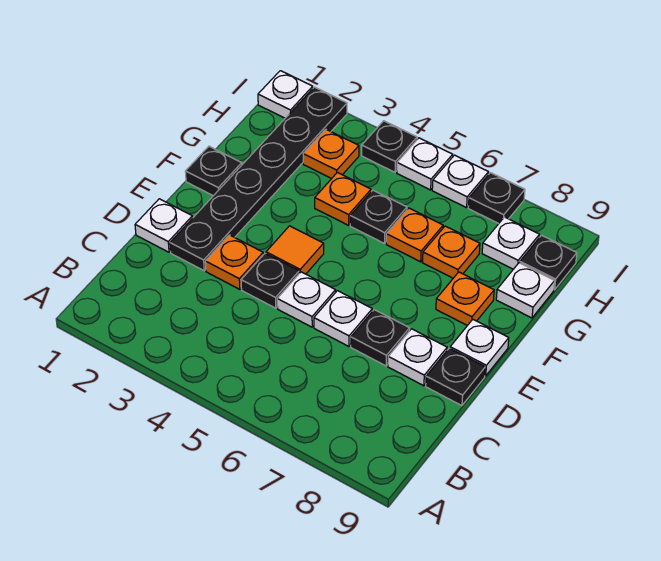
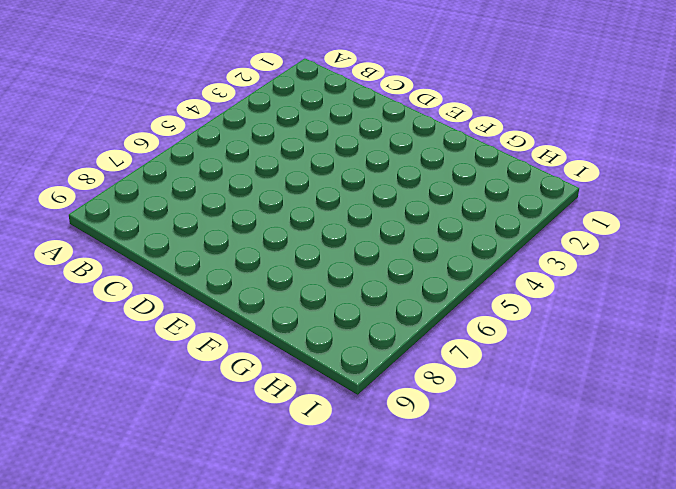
none -> white plate D1 level 1
none -> black plate D2:I2 level 1
none -> orange plate D3 level 1

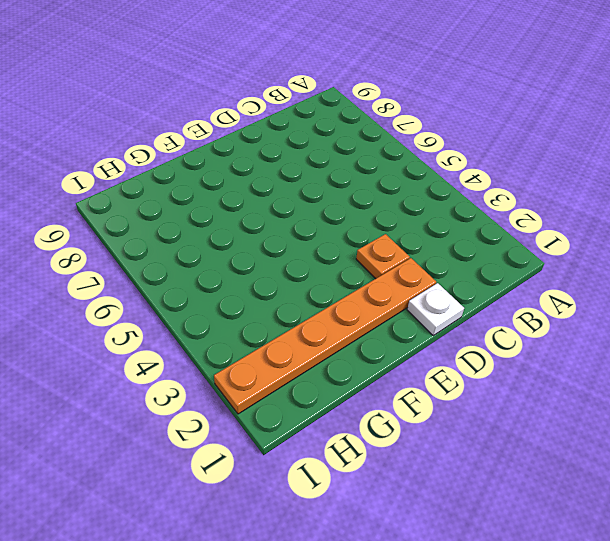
orange plate D2:I2 level 1 -> black plate D2:I2 level 1
none -> black plate D4 level 1
none -> white plate D5 level 1
none -> white plate D6 level 1

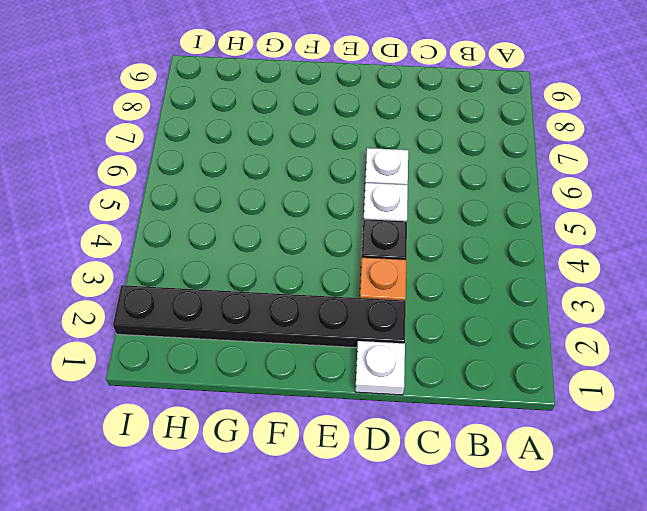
none -> black plate D7 level 1
none -> white plate D8 level 1
none -> black plate D9 level 1

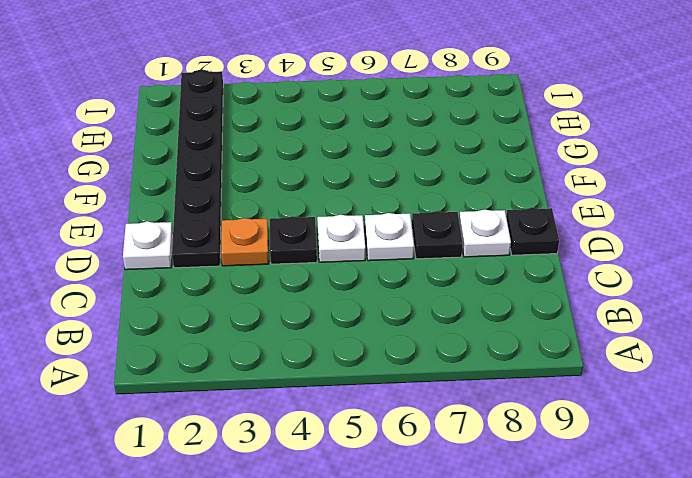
none -> orange tile E4 level 1
none -> white plate E9 level 1
none -> black plate F1 level 1

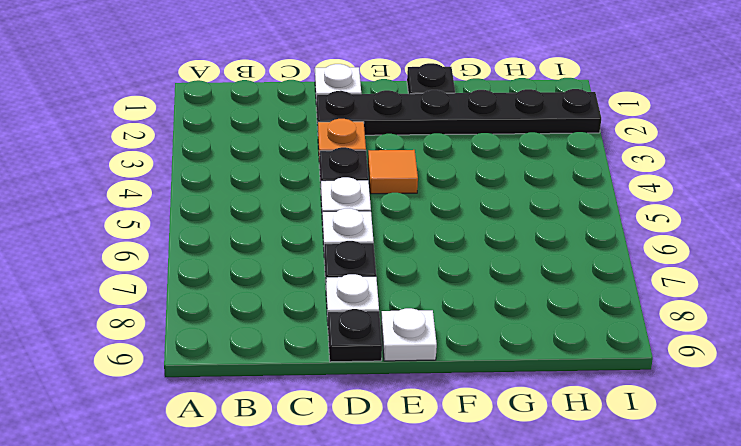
none -> orange plate F8 level 1
none -> orange plate G4 level 1
none -> black plate G5 level 1

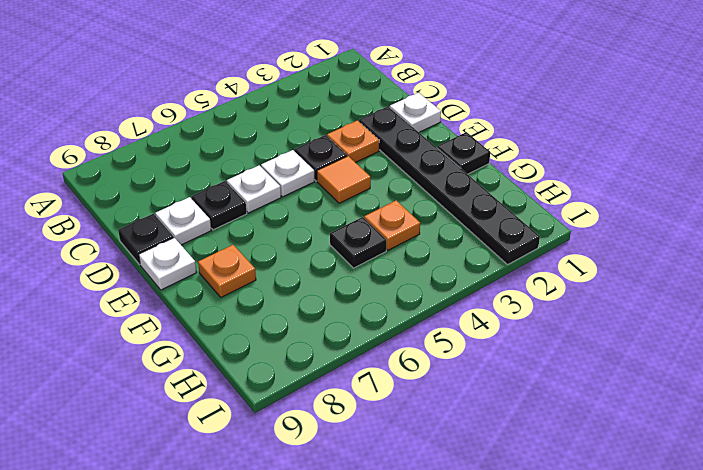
none -> orange plate G6 level 1
none -> orange plate G7 level 1
none -> white plate G9 level 1

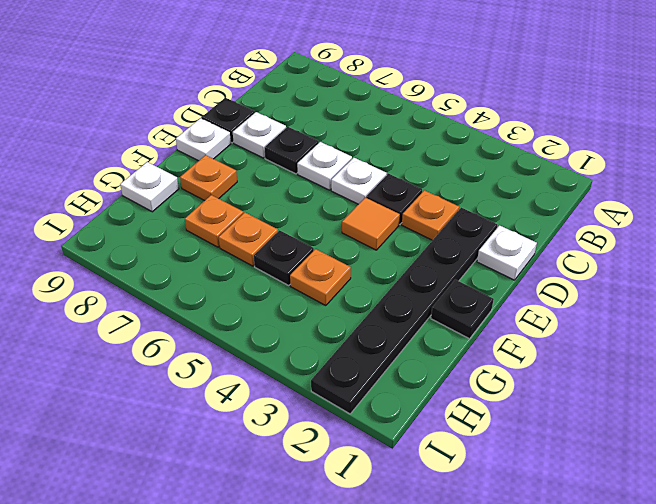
none -> orange plate H3 level 1
none -> white plate H8 level 1
none -> black plate H9 level 1

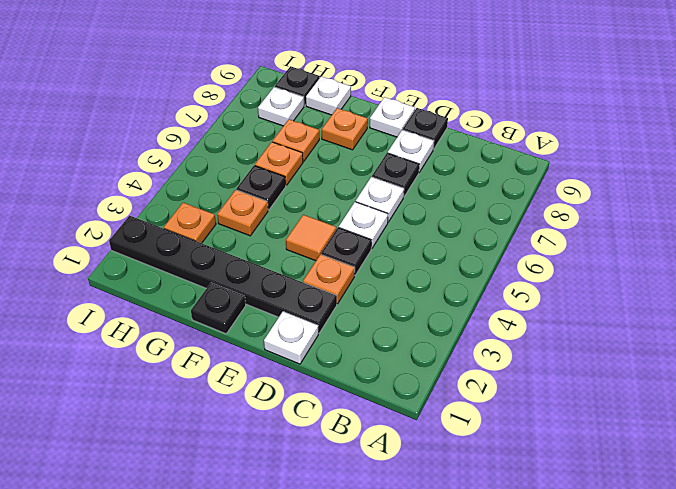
none -> white plate I1 level 1
none -> black plate I4 level 1
none -> white plate I5 level 1

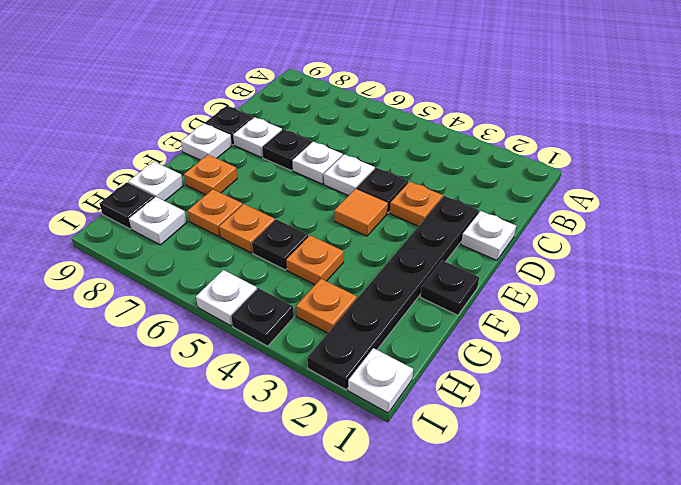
none -> white plate I6 level 1
none -> black plate I7 level 1

